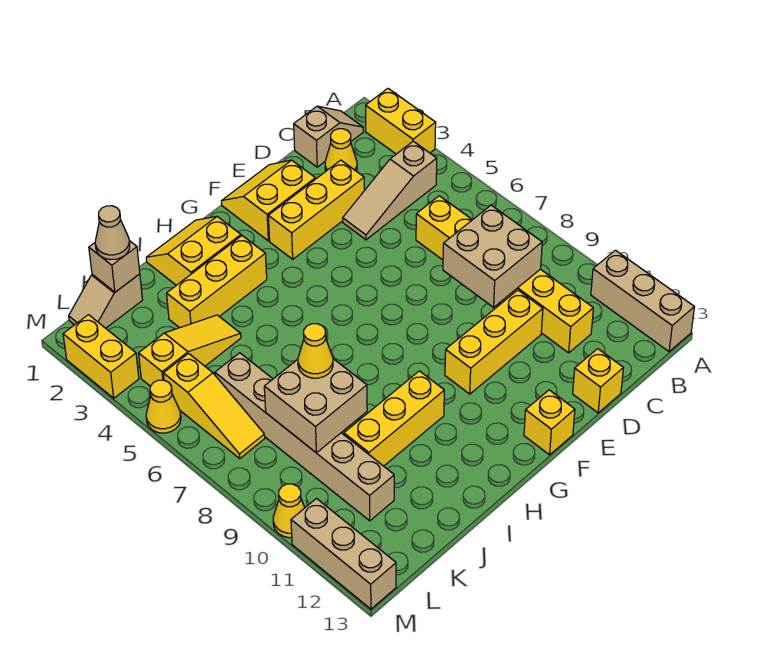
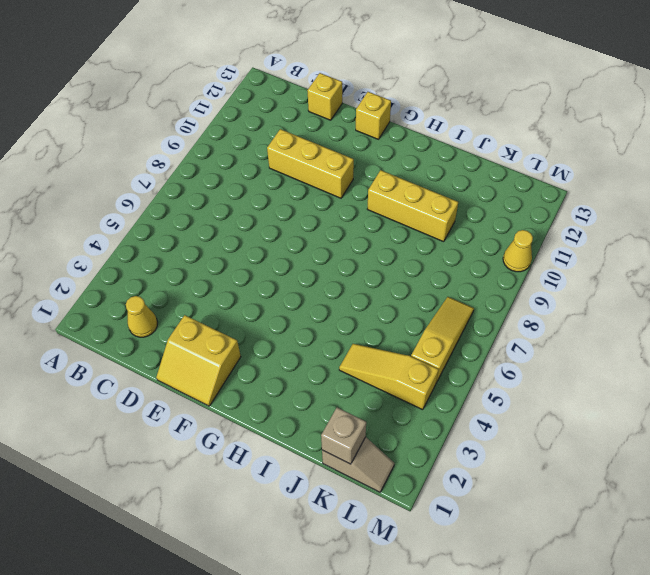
none -> yellow brick A2:A3 level 1
none -> tan brick A11:A13 level 1
none -> tan slope B1:C1 level 1 top C

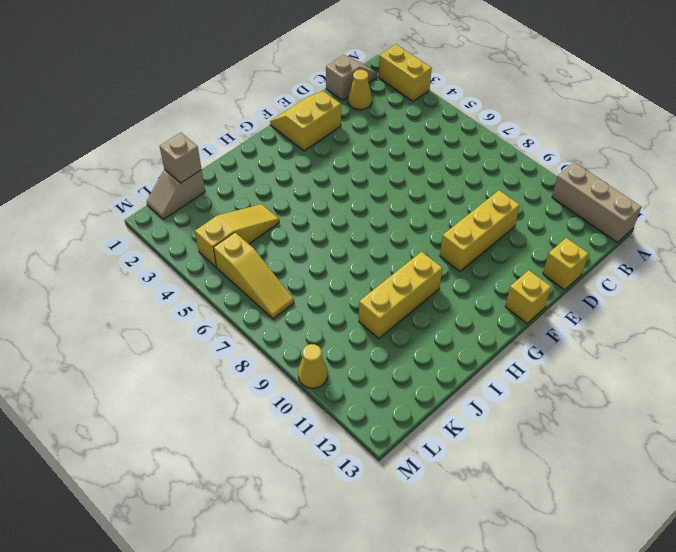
none -> tan slope B4:D4 level 1 top B
none -> yellow brick C6:C11 level 1
none -> yellow brick D3:F3 level 1

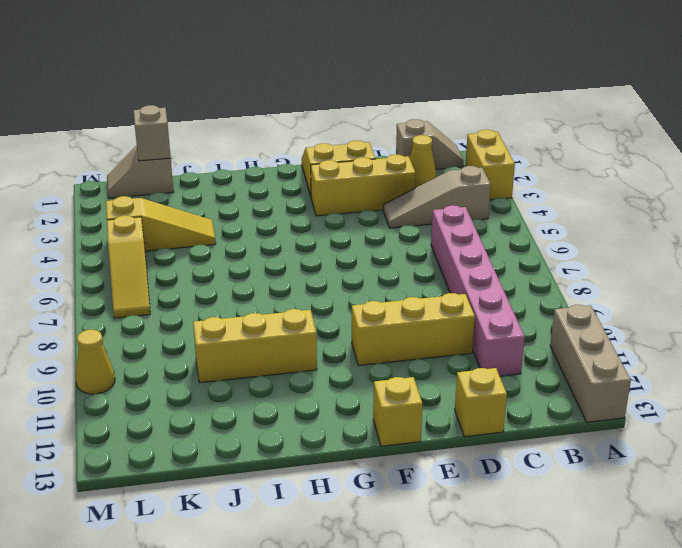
pink brick C6:C11 level 1 -> yellow brick C6:C11 level 1
none -> yellow slope H1:I2 level 1 top 2
none -> yellow brick H3:J3 level 1
none -> tan brick K6:K11 level 1

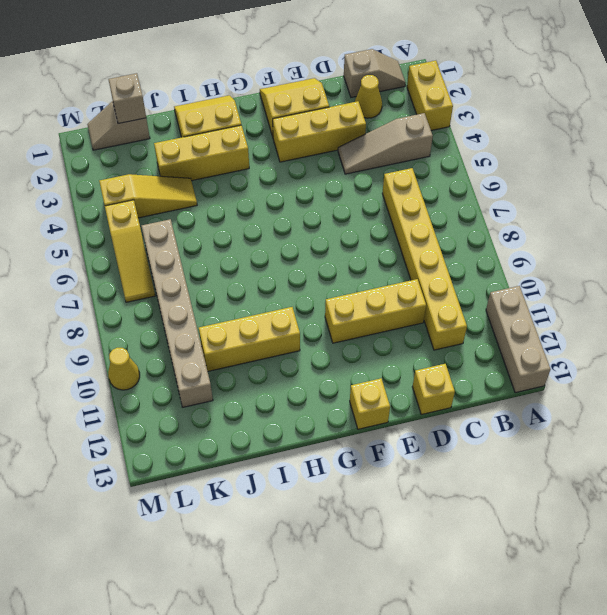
none -> yellow brick M2:M3 level 1
none -> yellow cone M5 level 1
none -> tan brick M11:M13 level 1

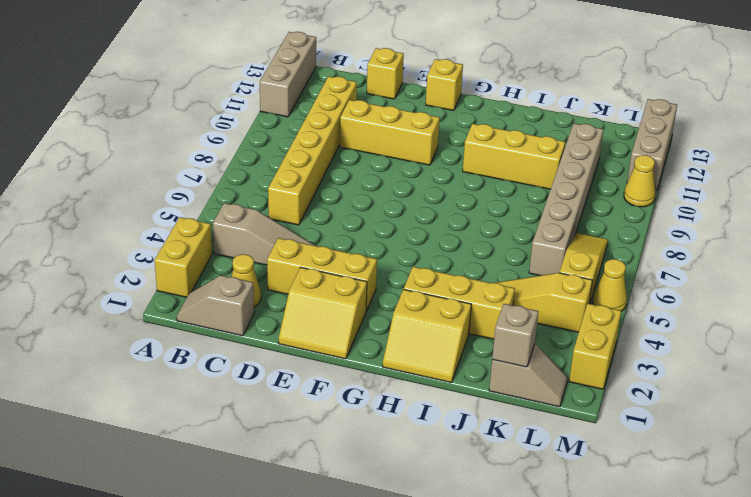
none -> tan brick C8:D9 level 2
none -> tan brick J8:K9 level 2
none -> yellow cone J8 level 3

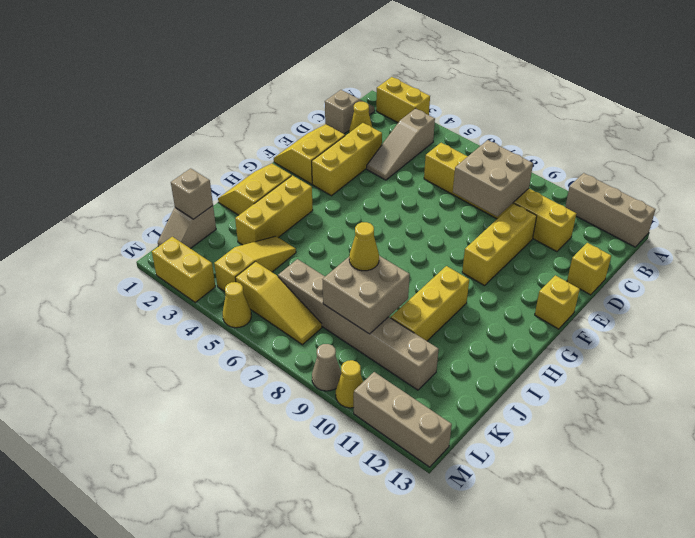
tan cone M9 level 1 -> tan cone K1 level 3

